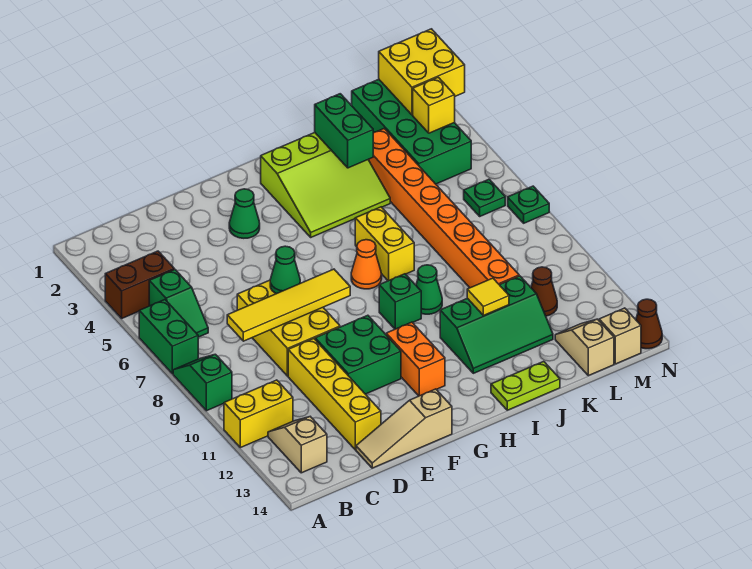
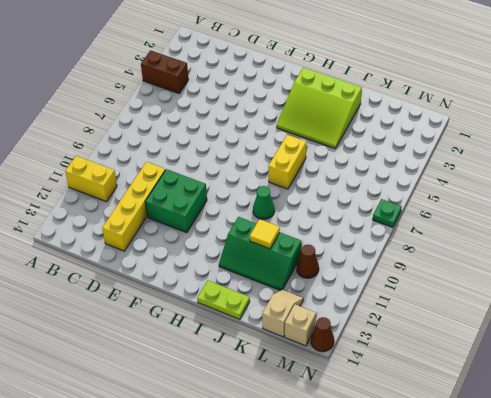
none -> green brick A6:A7 level 1
none -> green slope A8:A9 level 1 top 9
none -> green slope B5:B6 level 1 top 5
none -> tan slope B12:B13 level 1 top 13

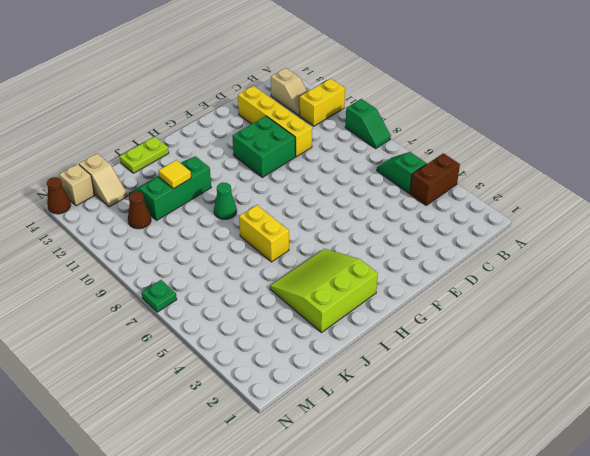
none -> green brick A6:A7 level 1
none -> yellow brick D7:E9 level 1
none -> tan slope D14:F14 level 1 top F
none -> green cone F3 level 1

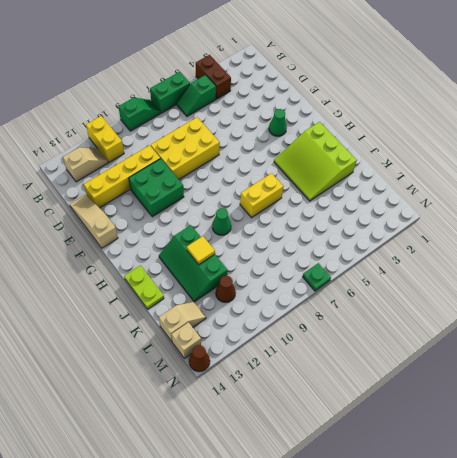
none -> orange brick G11:G12 level 1
none -> orange cone H7 level 1
none -> green brick H9 level 1
none -> orange brick K3:K10 level 1

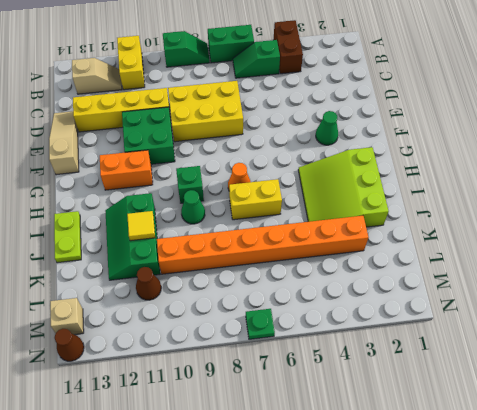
none -> green brick L1:M4 level 1
none -> tan slope L13:L14 level 1 top 14
none -> green plate M6 level 1
none -> yellow tile C8:F8 level 2

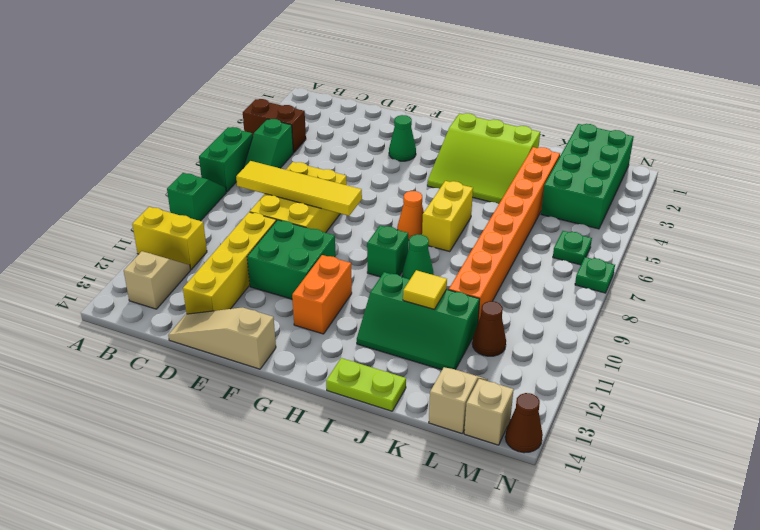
none -> green cone E7 level 2
none -> green brick J2:J3 level 2
none -> yellow brick M1:N2 level 2
none -> yellow brick M3 level 2

